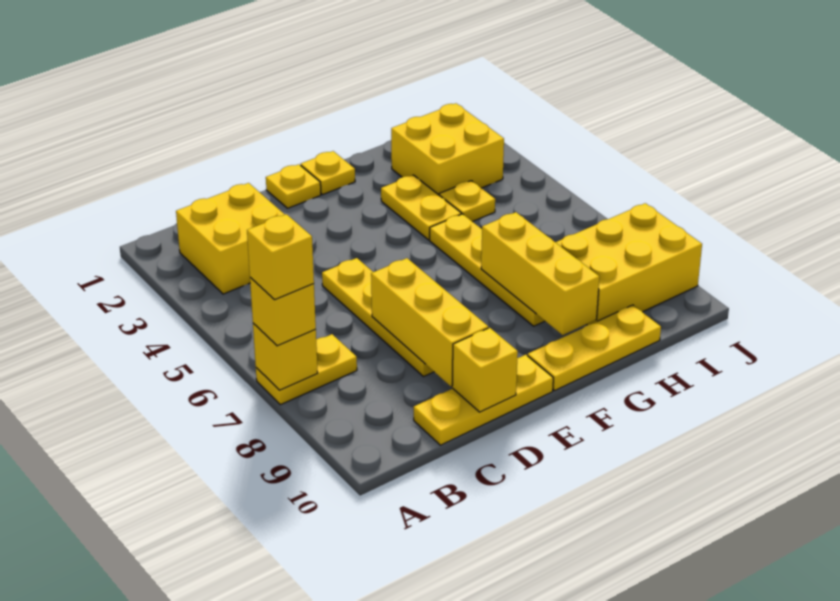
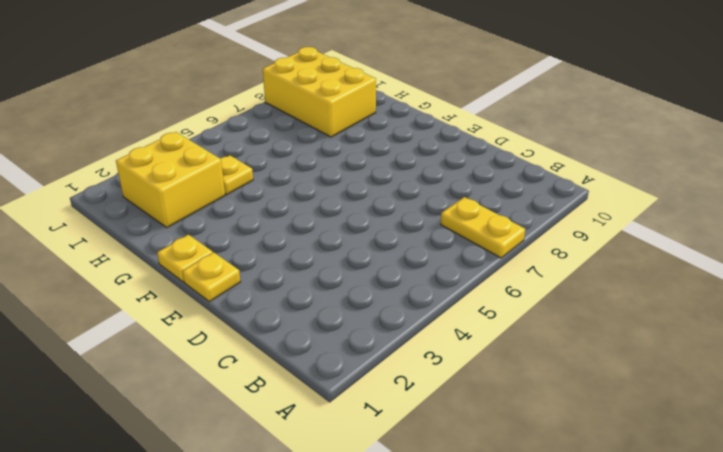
none -> yellow brick B2:C3 level 1
none -> yellow plate C10:E10 level 1
none -> yellow plate D5:D8 level 1

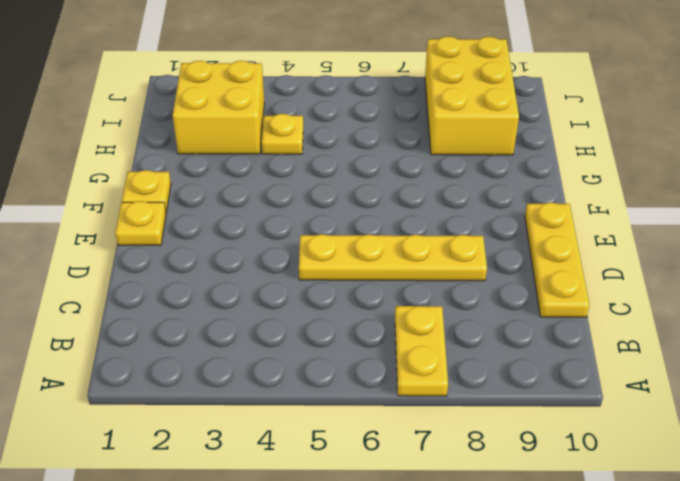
none -> yellow brick B2:C3 level 1
none -> yellow plate F10:H10 level 1
none -> yellow plate G3:G4 level 1

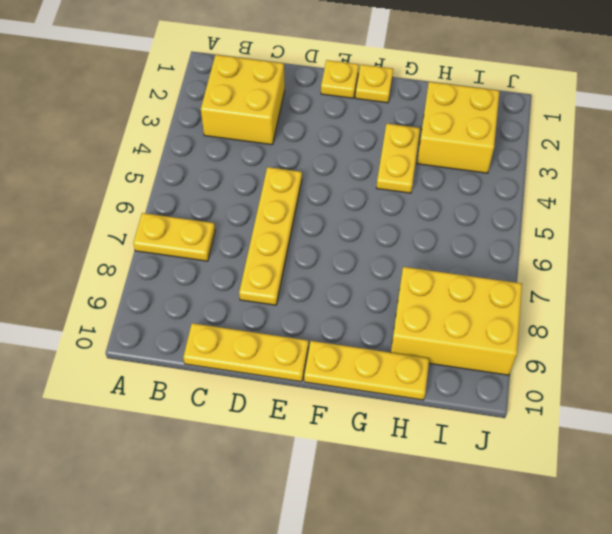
none -> yellow plate G5:G8 level 1
none -> yellow plate H4 level 1
none -> yellow brick A7 level 2

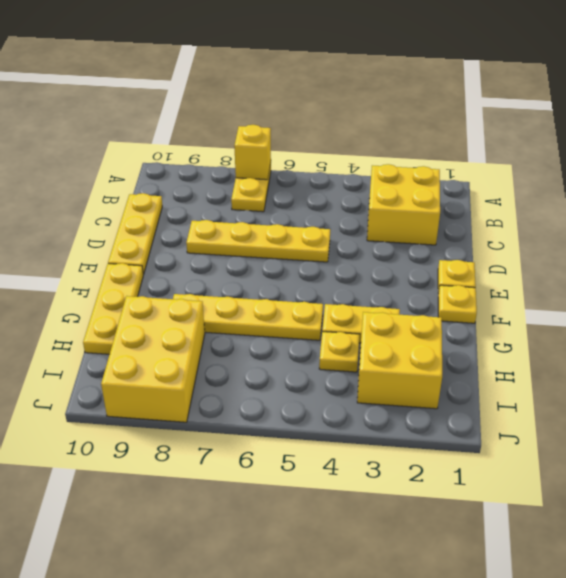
none -> yellow brick D7:D9 level 2
none -> yellow brick D10 level 2
none -> yellow brick G7:G9 level 2

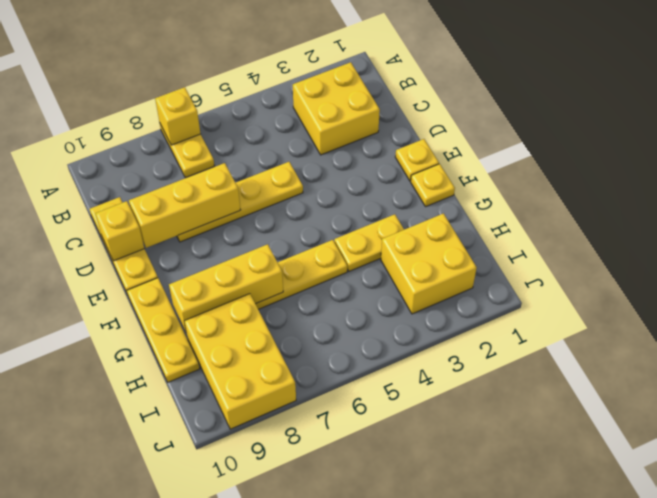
none -> yellow plate H4 level 1
none -> yellow brick A7 level 3
none -> yellow brick A7 level 4

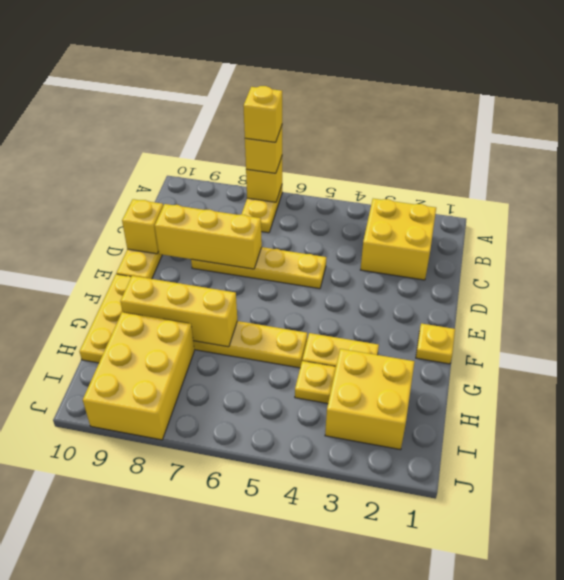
none -> yellow plate E1 level 1

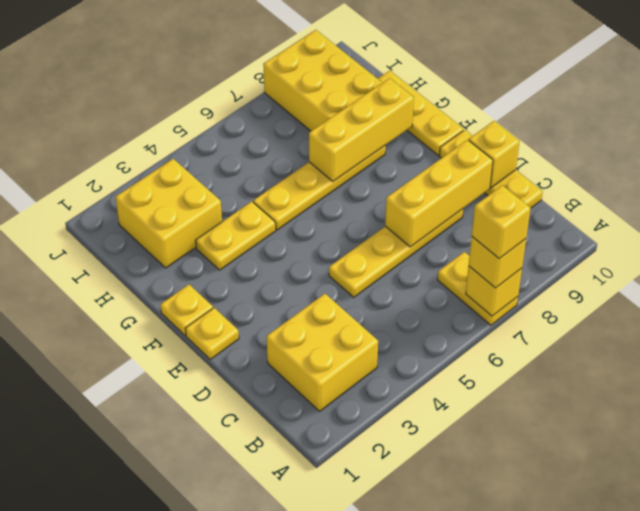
none -> yellow plate H4 level 1

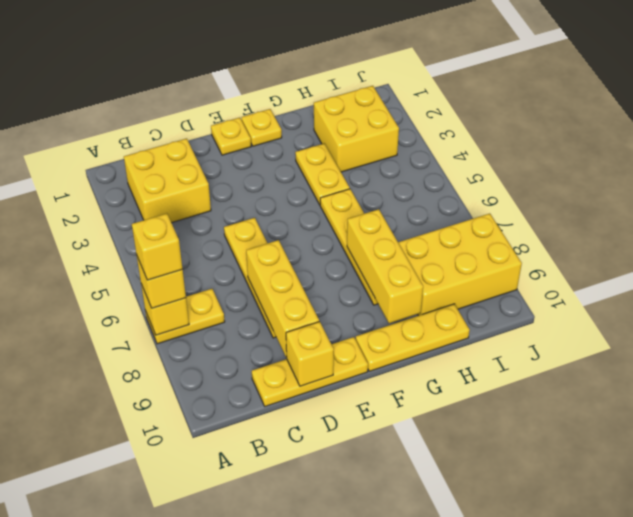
none -> yellow plate H4 level 1

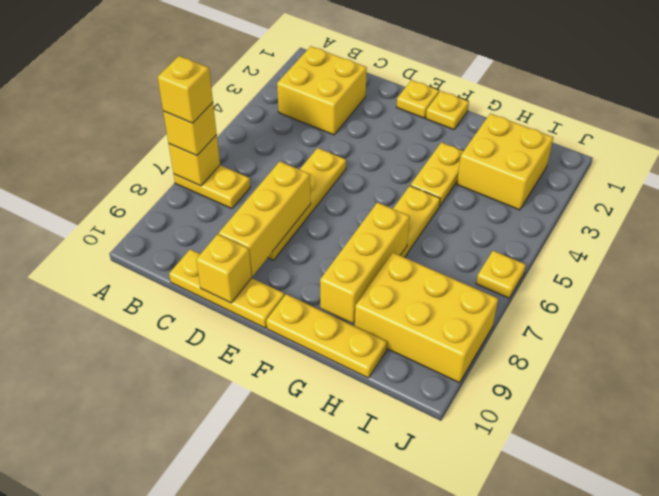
yellow plate J6 level 1 -> yellow plate H4 level 1

